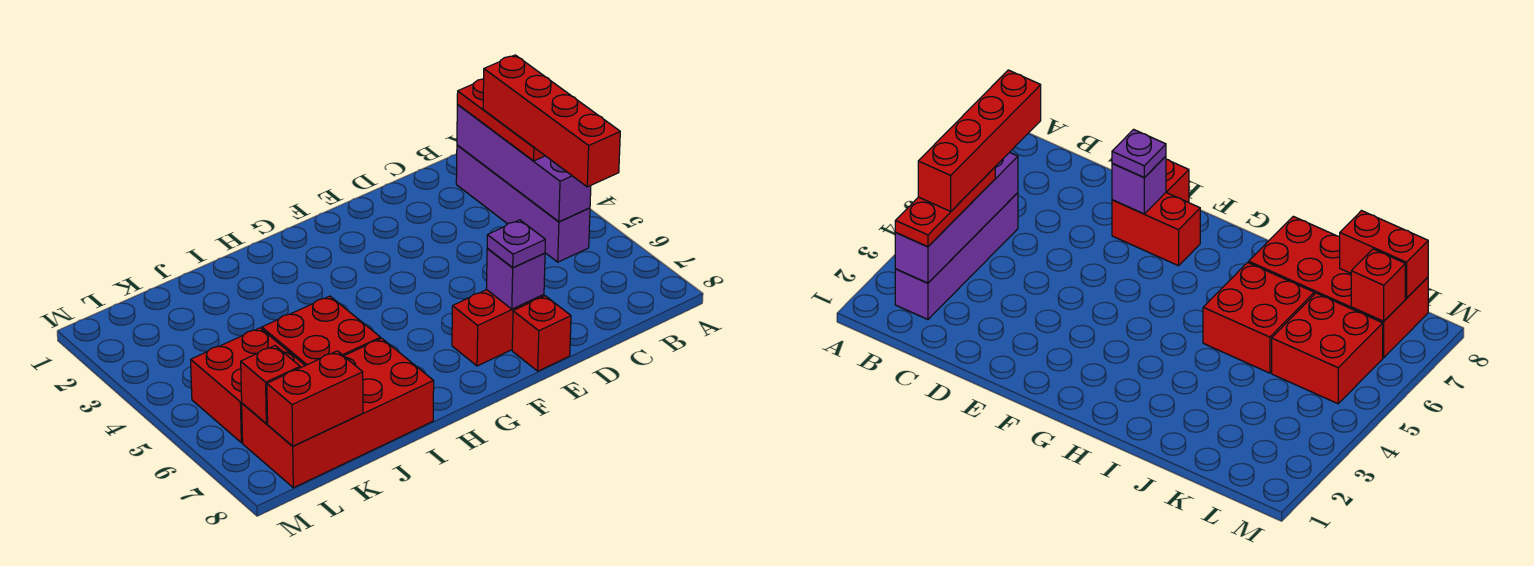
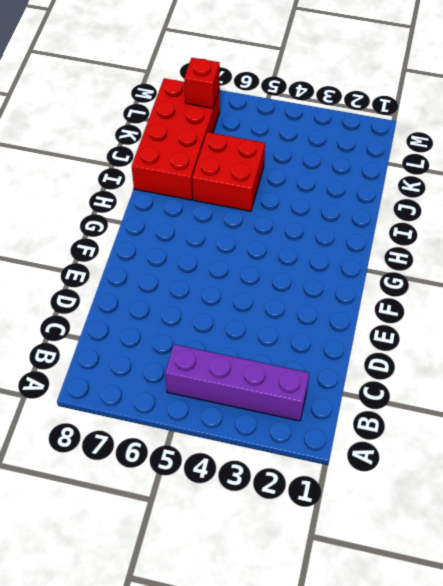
none -> red brick E7:F7 level 1
none -> red brick E8 level 1
none -> red brick K5:L6 level 1

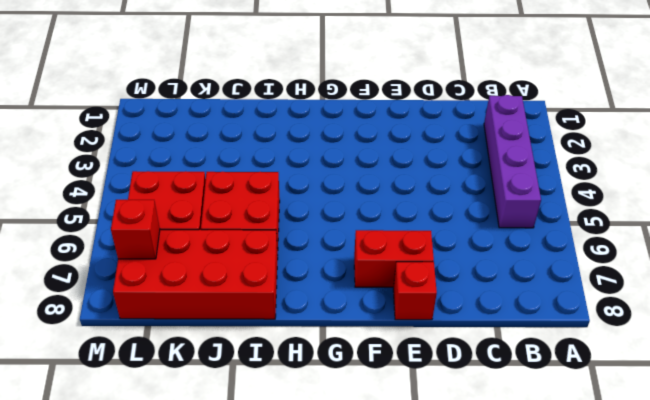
none -> purple brick B2:B5 level 2
none -> purple brick E7 level 2
none -> red brick K8:L8 level 2

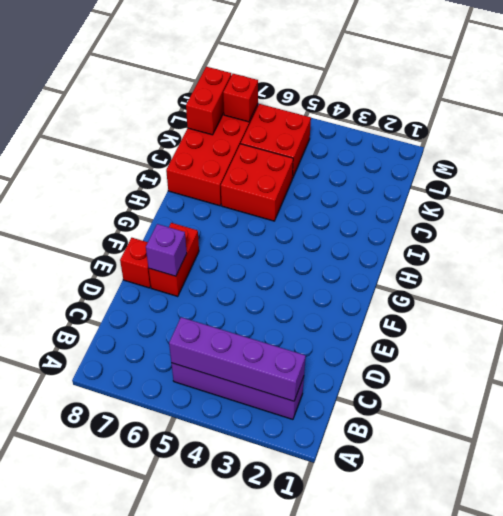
none -> red plate B2:B4 level 3
none -> purple plate E7 level 3
none -> red brick B3:B6 level 4

